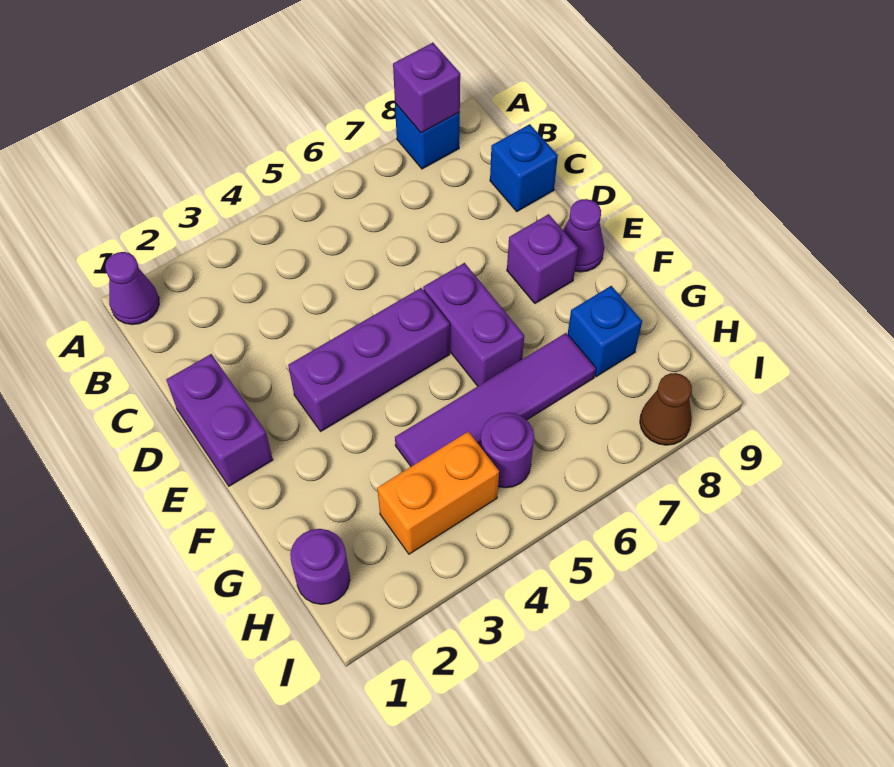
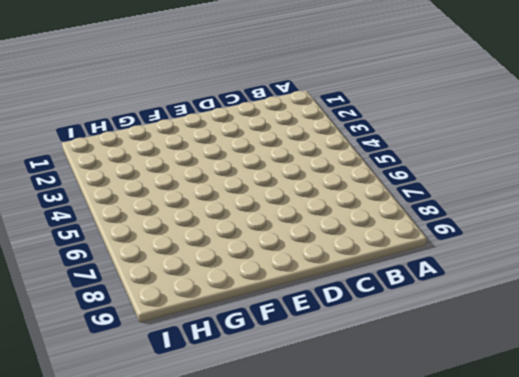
none -> purple cone A1 level 1
none -> blue brick A8 level 1
none -> blue brick C9 level 1

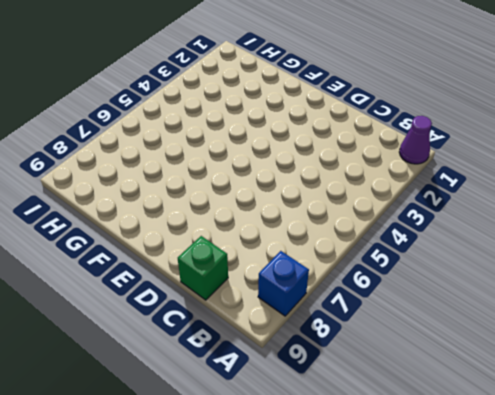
green brick C9 level 1 -> blue brick C9 level 1
none -> purple brick D1:E1 level 1
none -> purple brick E3:E5 level 1
none -> purple brick E6:F6 level 1

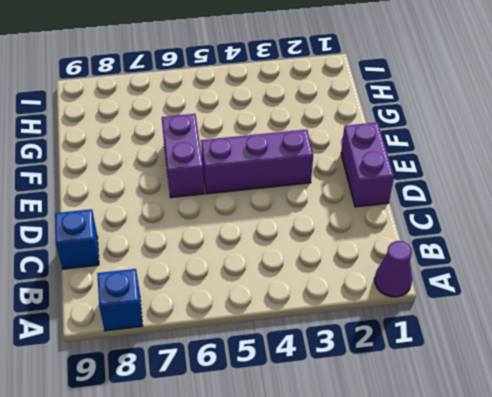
none -> purple brick E8 level 1
none -> purple cone E9 level 1
none -> purple tile G4:G7 level 1

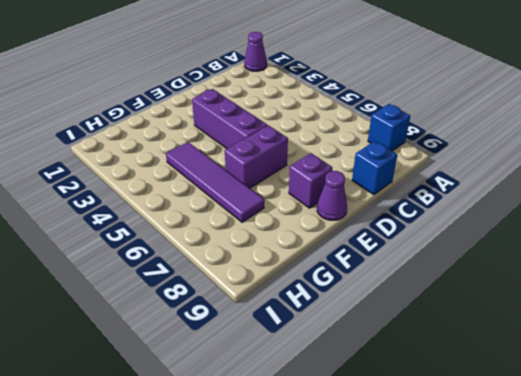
none -> purple brick D1:E1 level 1
none -> blue brick G8 level 1
none -> purple round brick H1 level 1

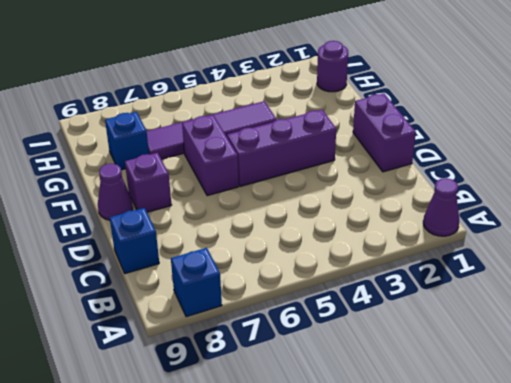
none -> orange brick H3:H4 level 1
none -> purple round brick H5 level 1
none -> brown cone I8 level 1

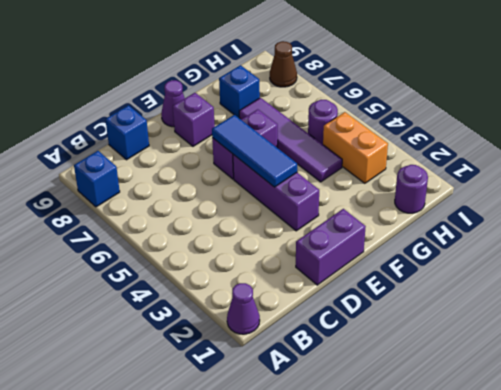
blue tile E4:E6 level 2 -> none
none -> purple brick A8 level 2

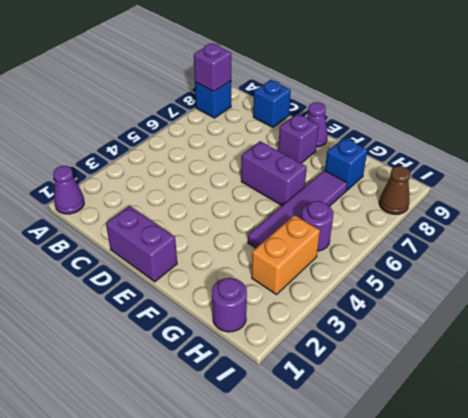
none -> purple brick E3:E5 level 1

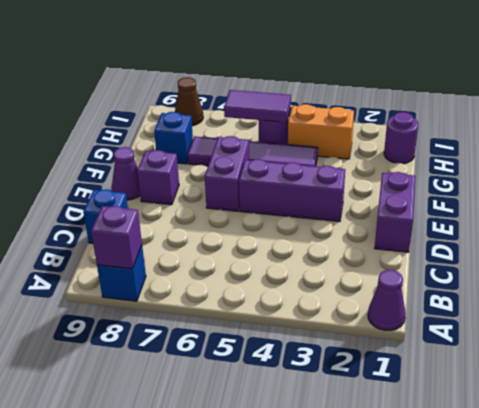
purple tile H5:H6 level 2 -> none

